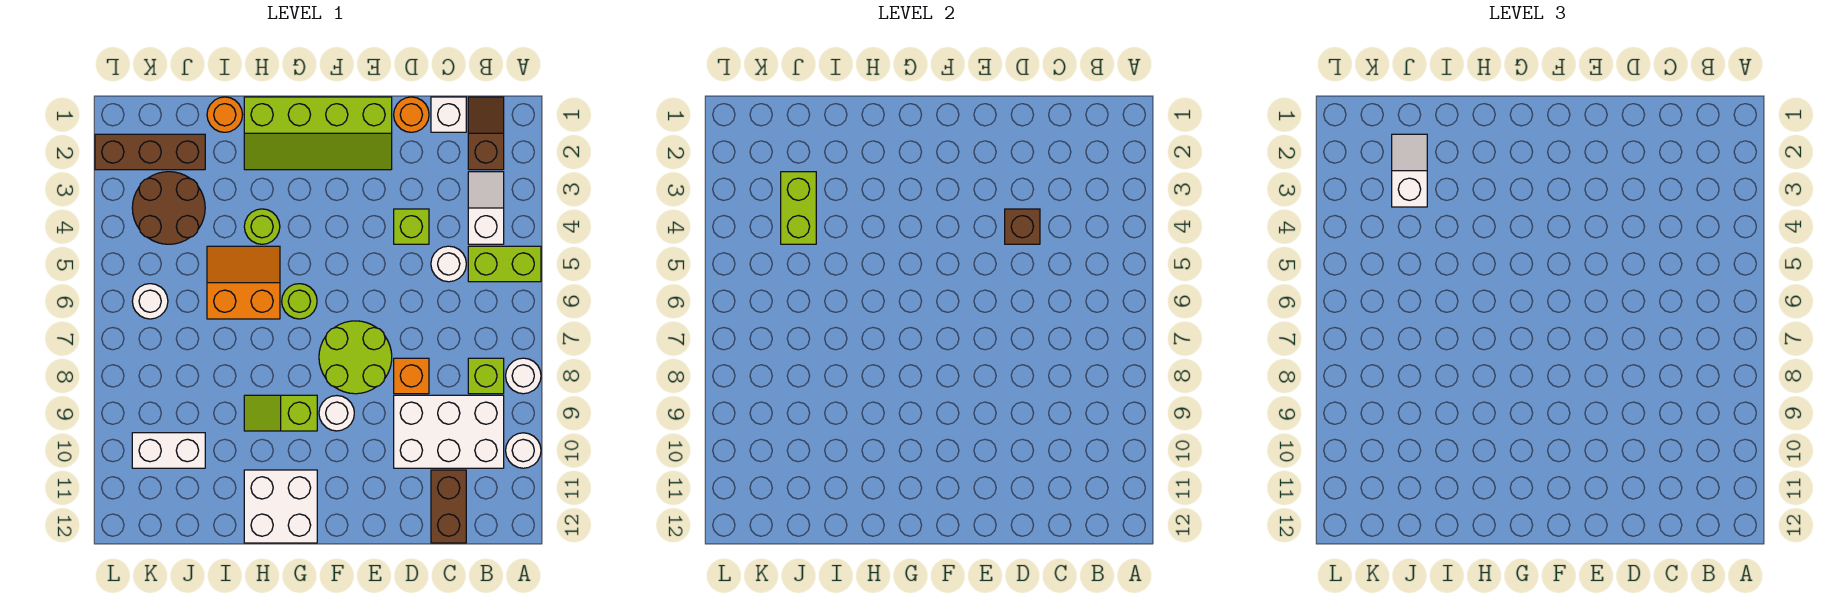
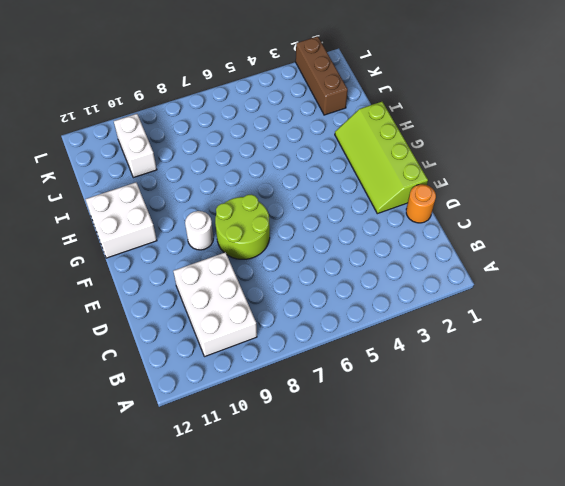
none -> lime brick A5:B5 level 1
none -> white round brick A8 level 1
none -> white round brick A10 level 1

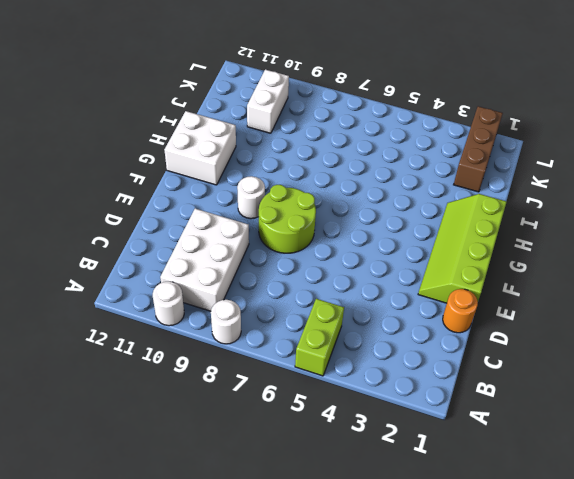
none -> brown slope B1:B2 level 1 top 2
none -> white slope B3:B4 level 1 top 4
none -> lime brick B8 level 1

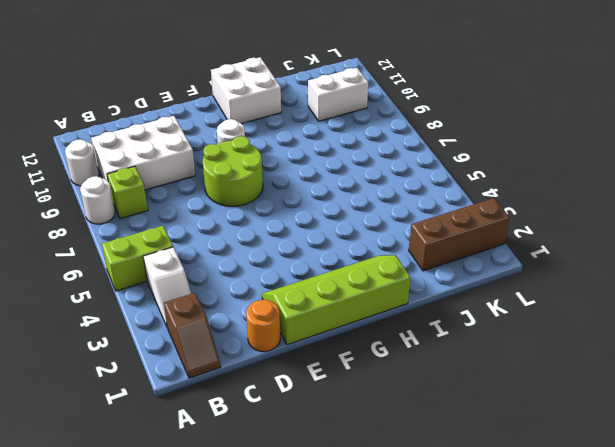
none -> white brick C1 level 1
none -> white round brick C5 level 1
none -> brown brick C11:C12 level 1

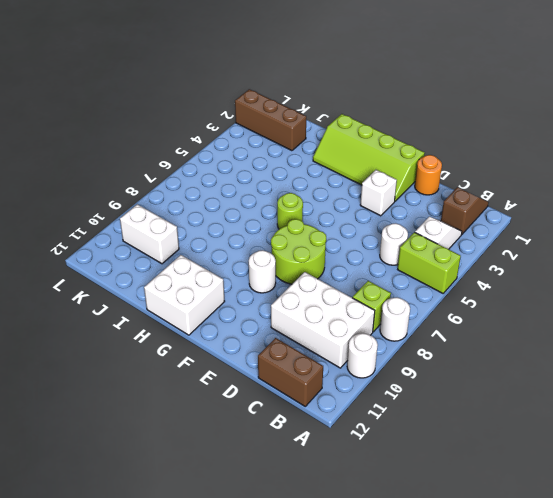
brown brick B12:C12 level 1 -> brown brick C11:C12 level 1
white brick E3 level 1 -> white brick C1 level 1
none -> lime brick D4 level 1
none -> orange brick D8 level 1
none -> lime slope G9:H9 level 1 top G

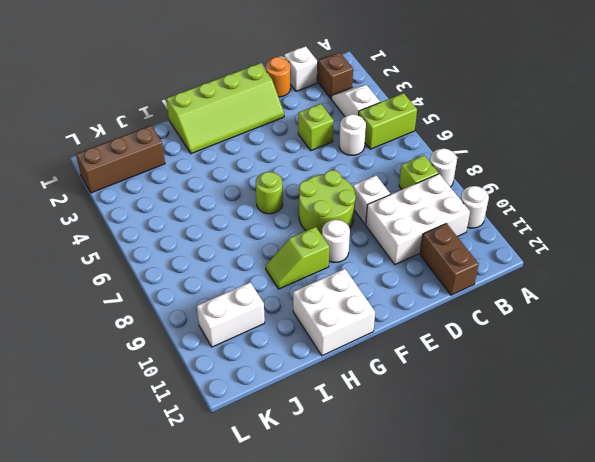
white brick D8 level 1 -> orange brick D8 level 1
none -> lime round brick H4 level 1
none -> orange slope H5:I6 level 1 top 6
none -> orange round brick I1 level 1

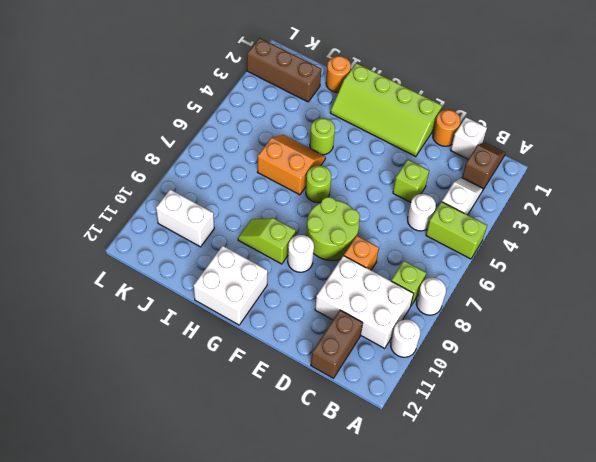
none -> brown round brick J3:K4 level 1
none -> white round brick K6 level 1
none -> brown brick D4 level 2

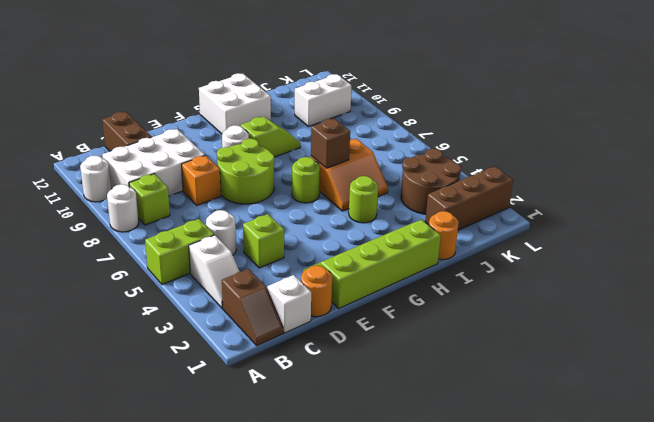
brown brick H6 level 2 -> brown brick D4 level 2
none -> white round brick K6 level 1
none -> lime brick J3:J4 level 2
none -> white slope J2:J3 level 3 top 3

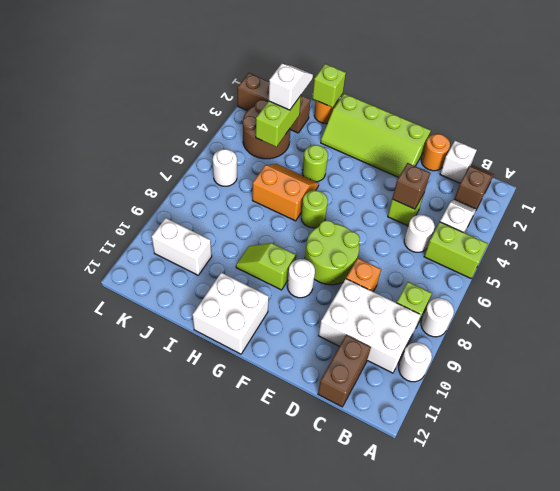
lime brick I1 level 2 -> none

